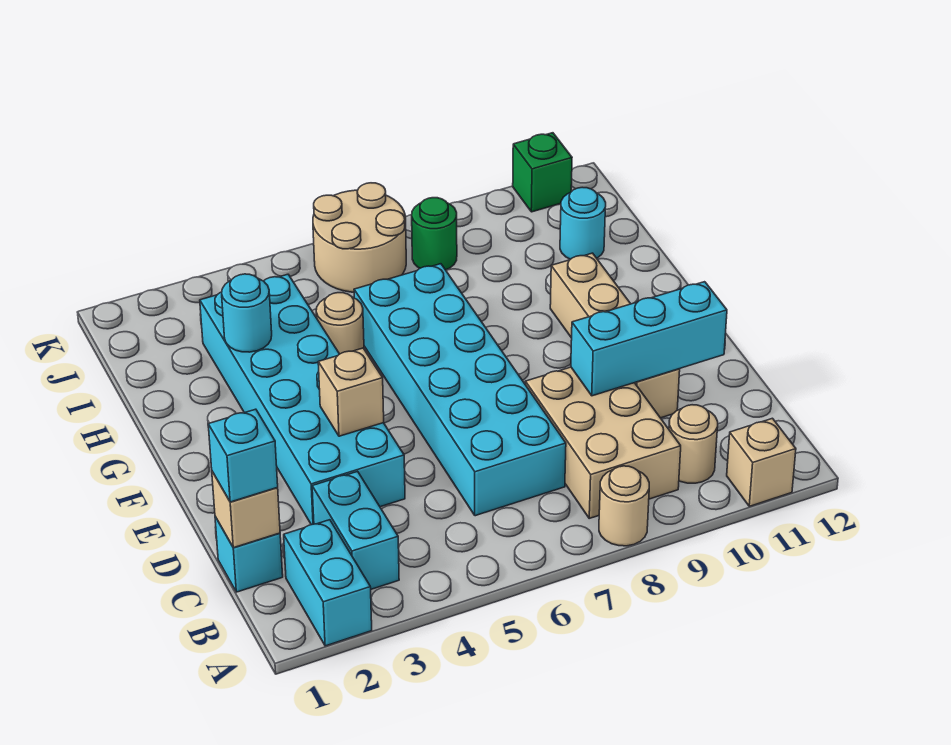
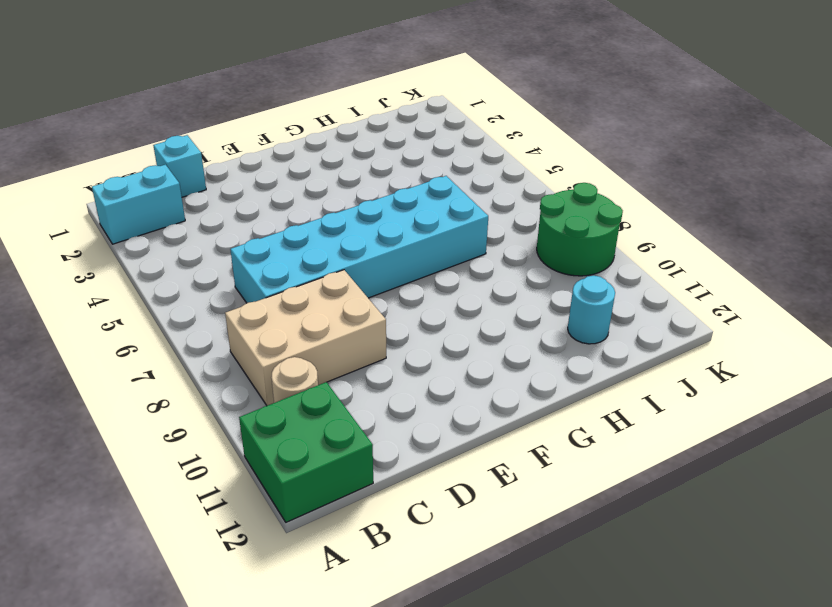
green brick A11:B12 level 1 -> tan brick A11 level 1
green round brick J8:K9 level 1 -> green round brick J8 level 1
none -> tan round brick A8 level 1
none -> cyan brick B3:C3 level 1
none -> cyan brick D3:I4 level 1

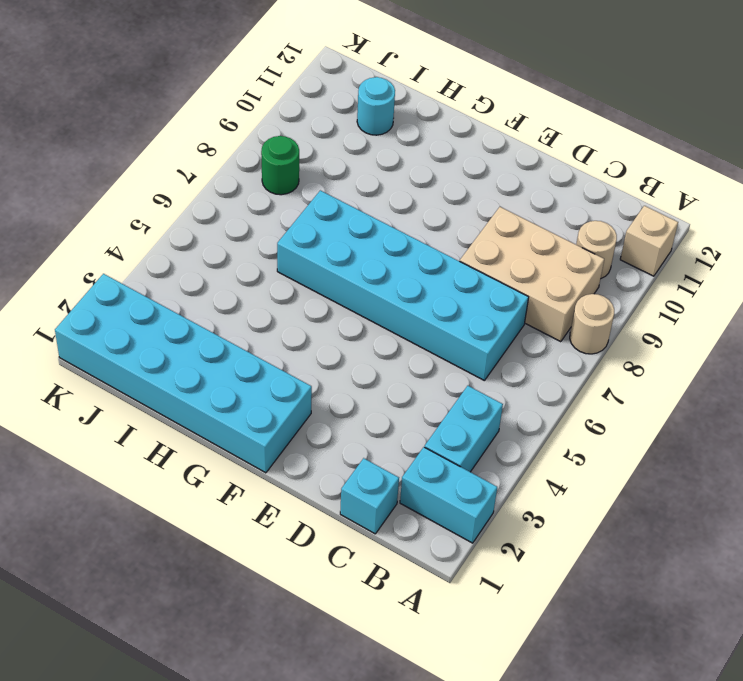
cyan brick B3:B4 level 1 -> cyan brick B3:C3 level 1
cyan brick F1:K2 level 1 -> cyan brick D3:I4 level 1
none -> tan brick D10:G10 level 1
none -> tan round brick H5 level 1
none -> tan round brick J6:K7 level 1

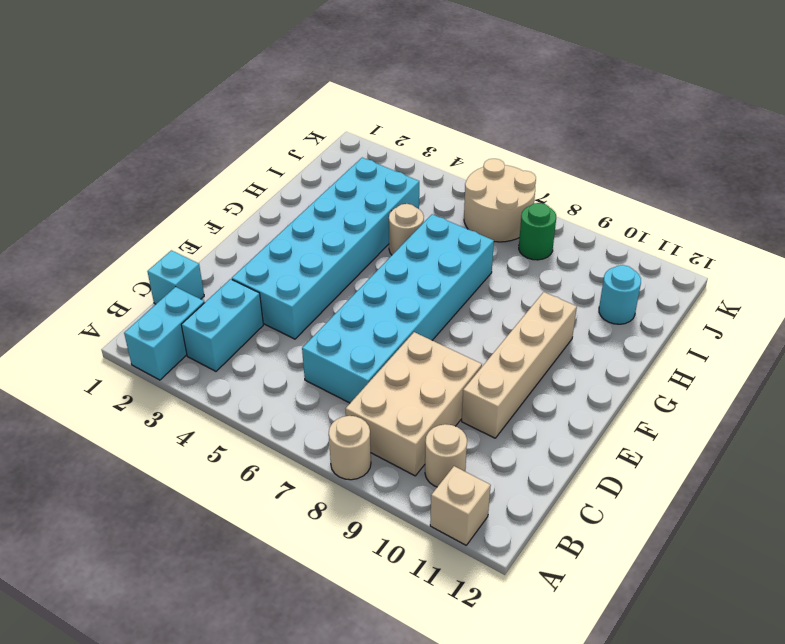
none -> green brick K11 level 1
none -> tan brick C1 level 2
none -> cyan brick D9:D11 level 2

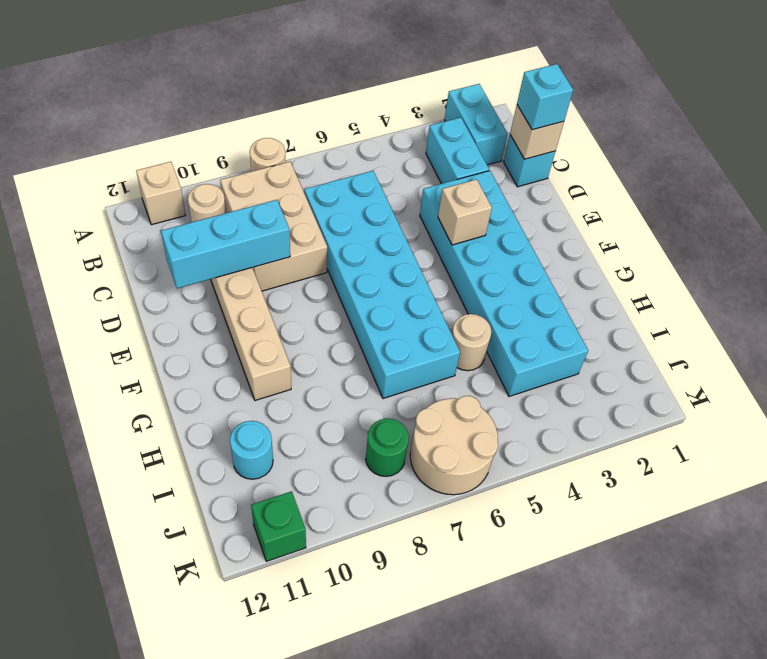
none -> cyan round brick H3 level 2

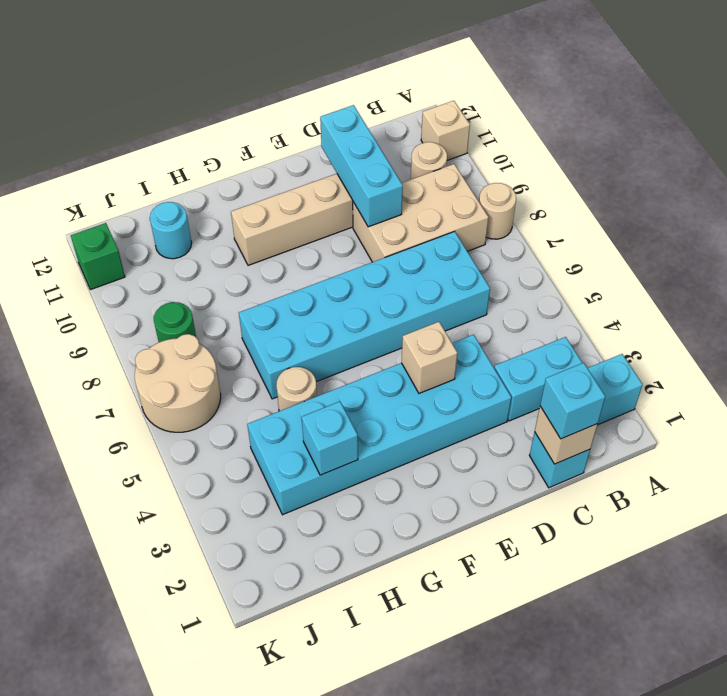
cyan brick H3 level 2 -> cyan round brick H3 level 2

